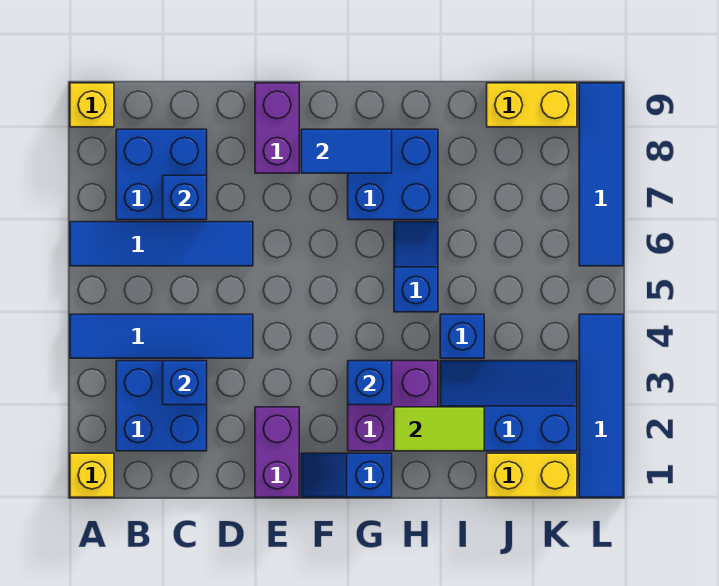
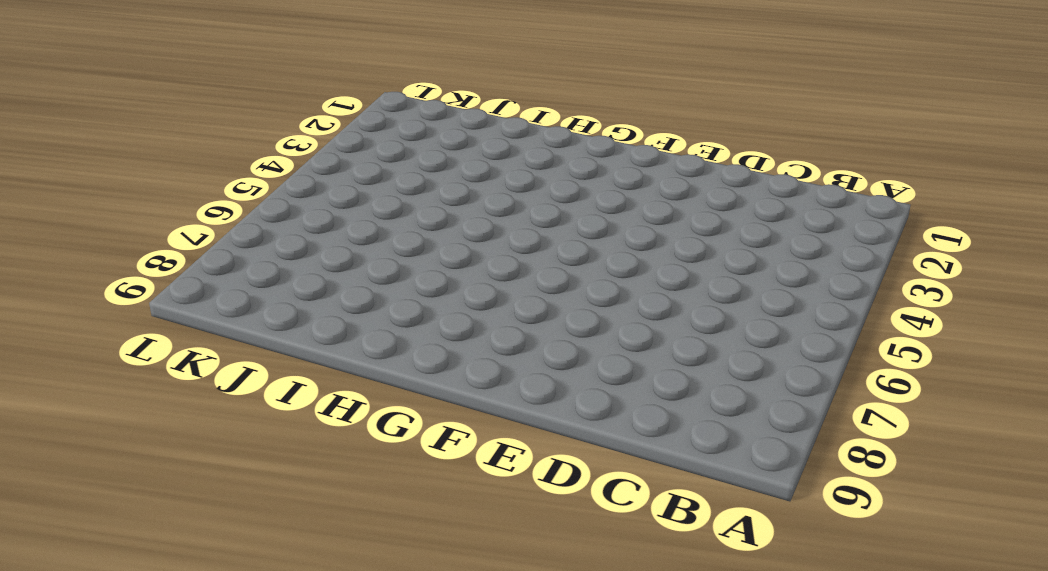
none -> yellow brick A1 level 1
none -> blue tile A4:D4 level 1
none -> blue tile A6:D6 level 1

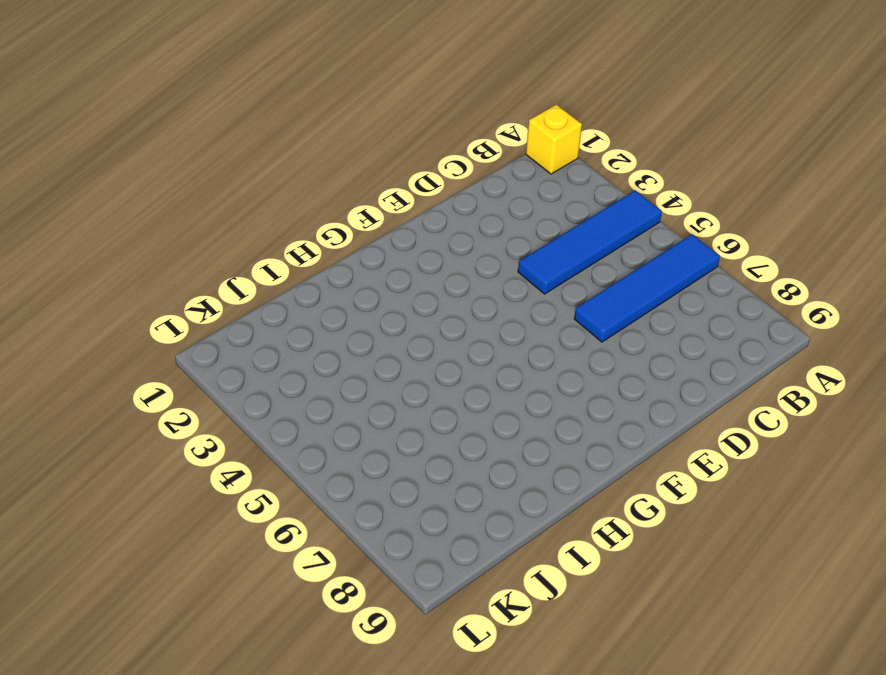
none -> yellow brick A9 level 1
none -> blue brick B2:C3 level 1
none -> blue brick B7:C8 level 1

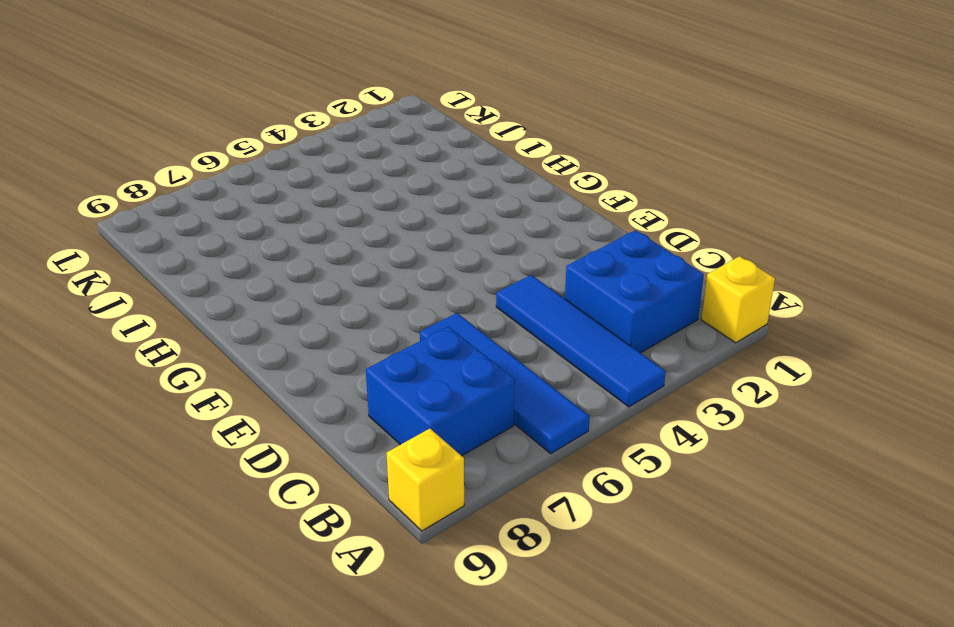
none -> purple brick E1:E2 level 1
none -> purple brick E8:E9 level 1
none -> blue slope F1:G1 level 1 top G

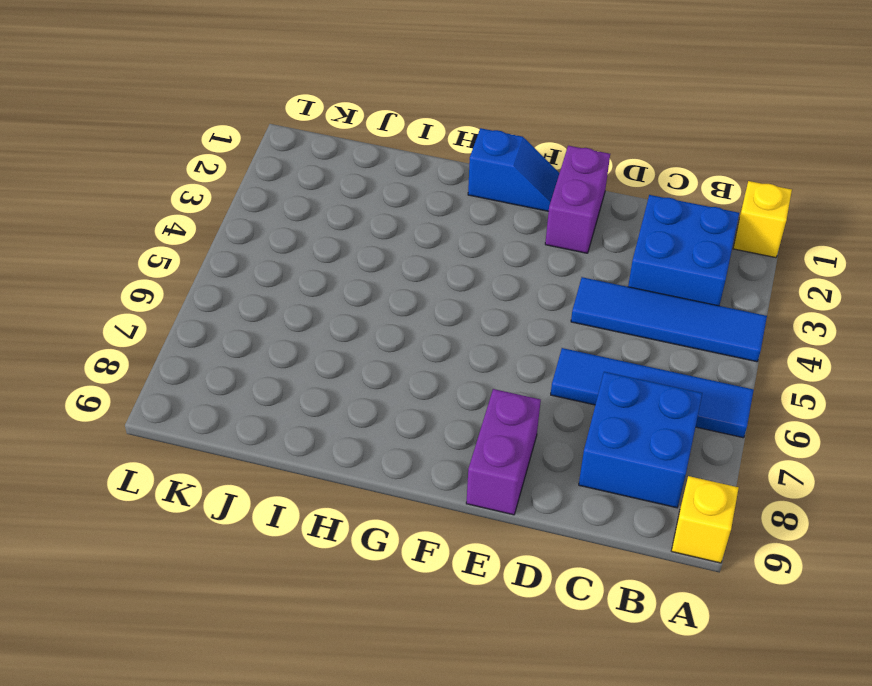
none -> purple brick G2:H3 level 1
none -> blue brick G7:H8 level 1
none -> blue slope H5:H6 level 1 top 5

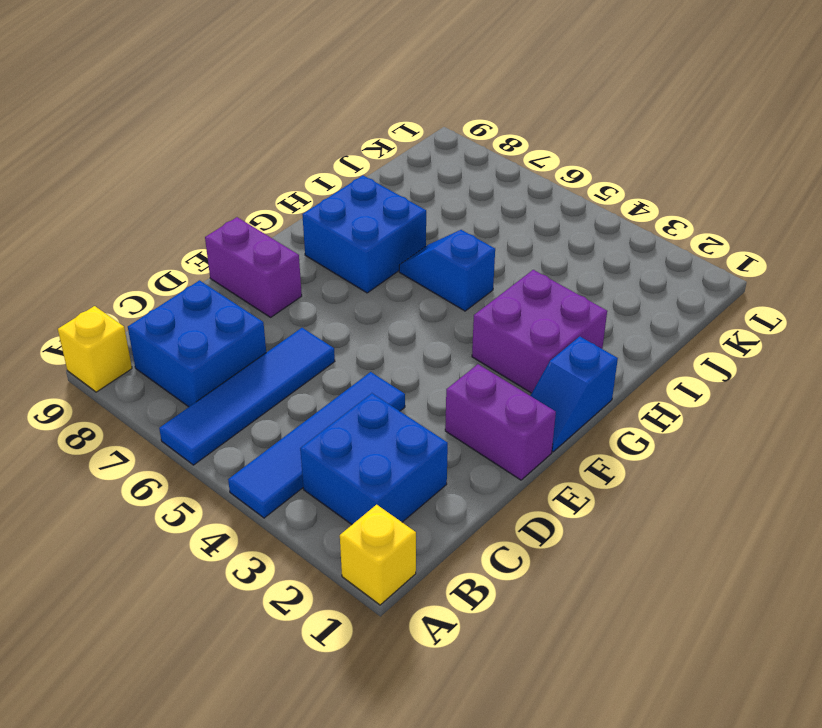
none -> blue slope I2:K3 level 1 top 2
none -> blue brick I4 level 1
none -> yellow brick J1:K1 level 1

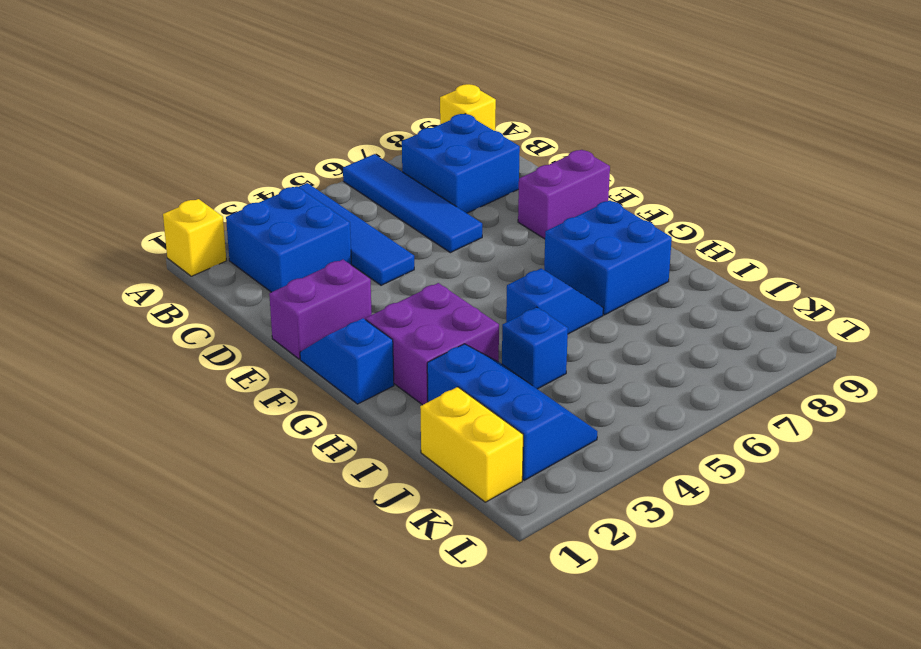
none -> yellow brick J9:K9 level 1
none -> blue tile L1:L4 level 1
none -> blue tile L6:L9 level 1

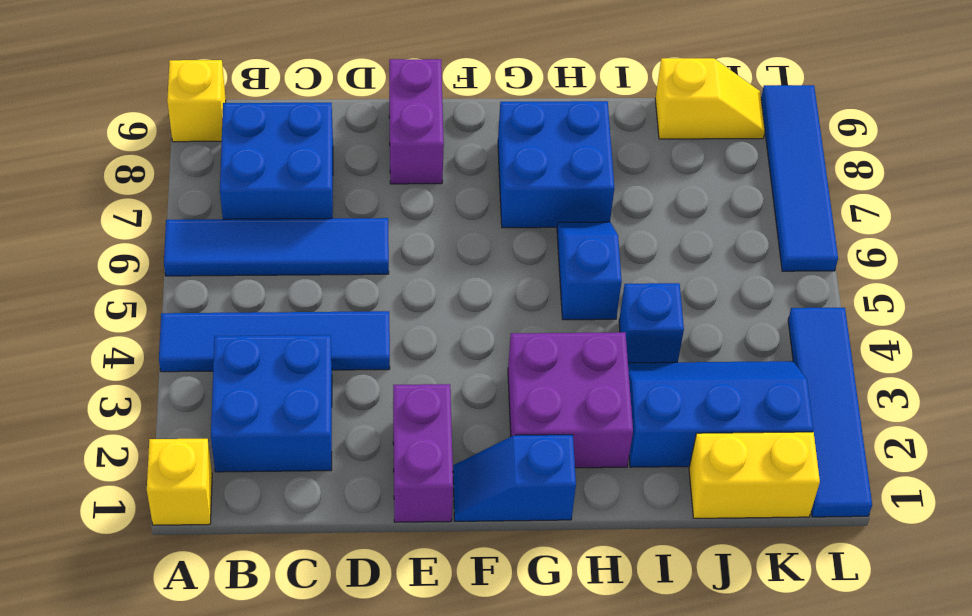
yellow slope J9:K9 level 1 top J -> yellow brick J9:K9 level 1
none -> blue brick C3 level 2
none -> blue brick C7 level 2
none -> blue tile F8:G8 level 2

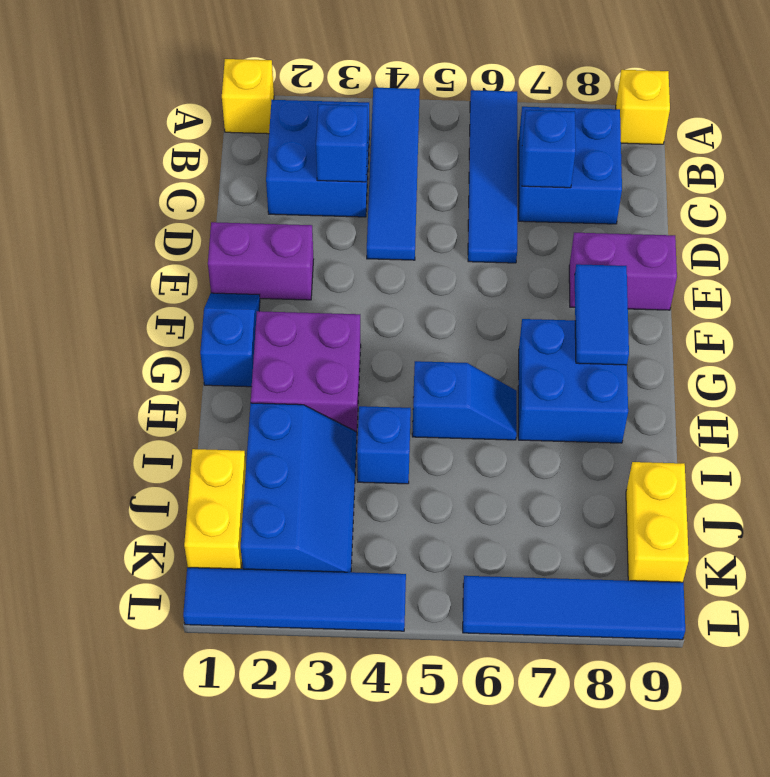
none -> blue brick G3 level 2
none -> lime tile H2:I2 level 2

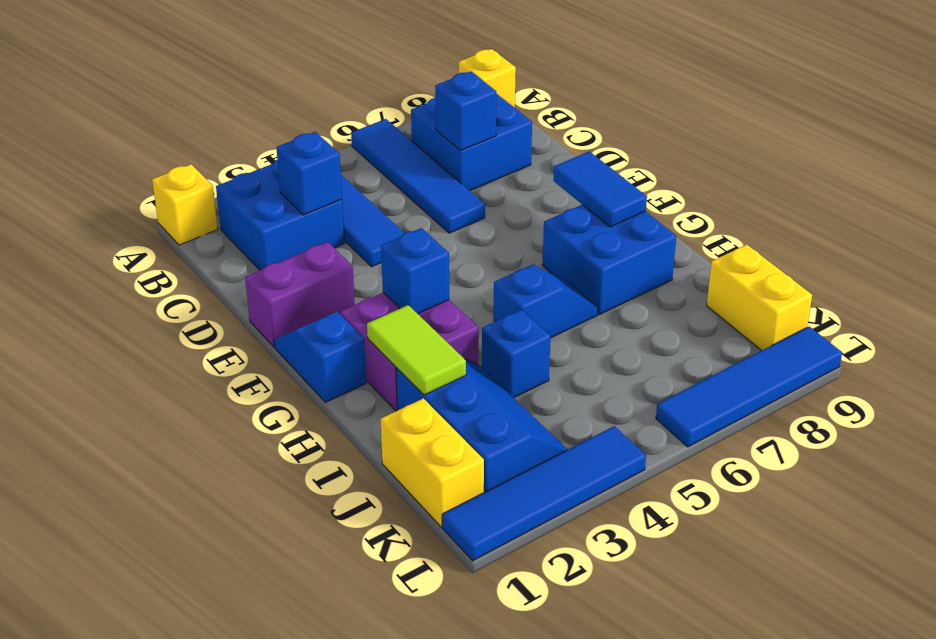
none -> purple brick E8:E9 level 1

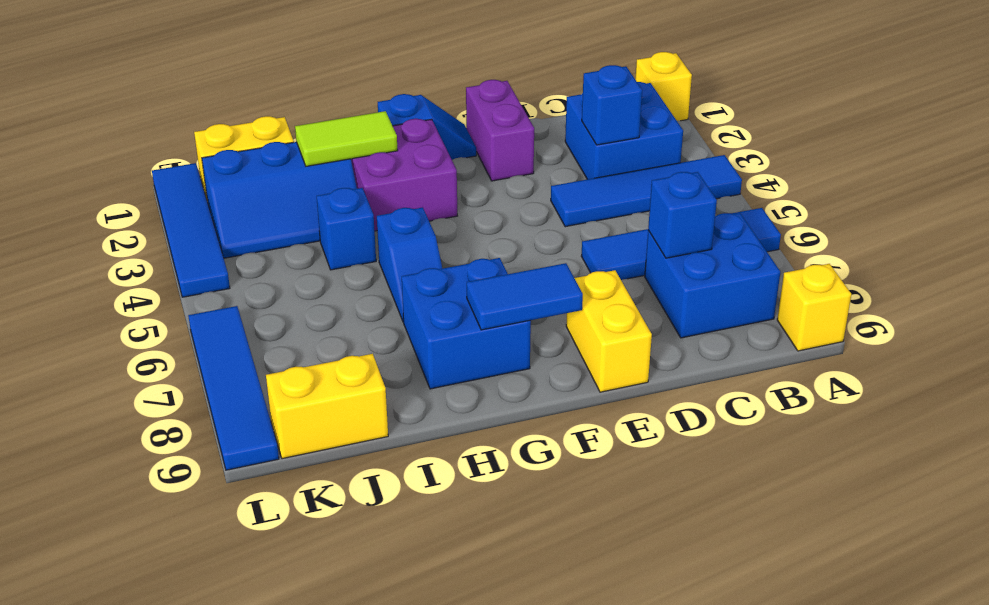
yellow brick E8:E9 level 1 -> purple brick E8:E9 level 1
none -> blue brick G3 level 2

